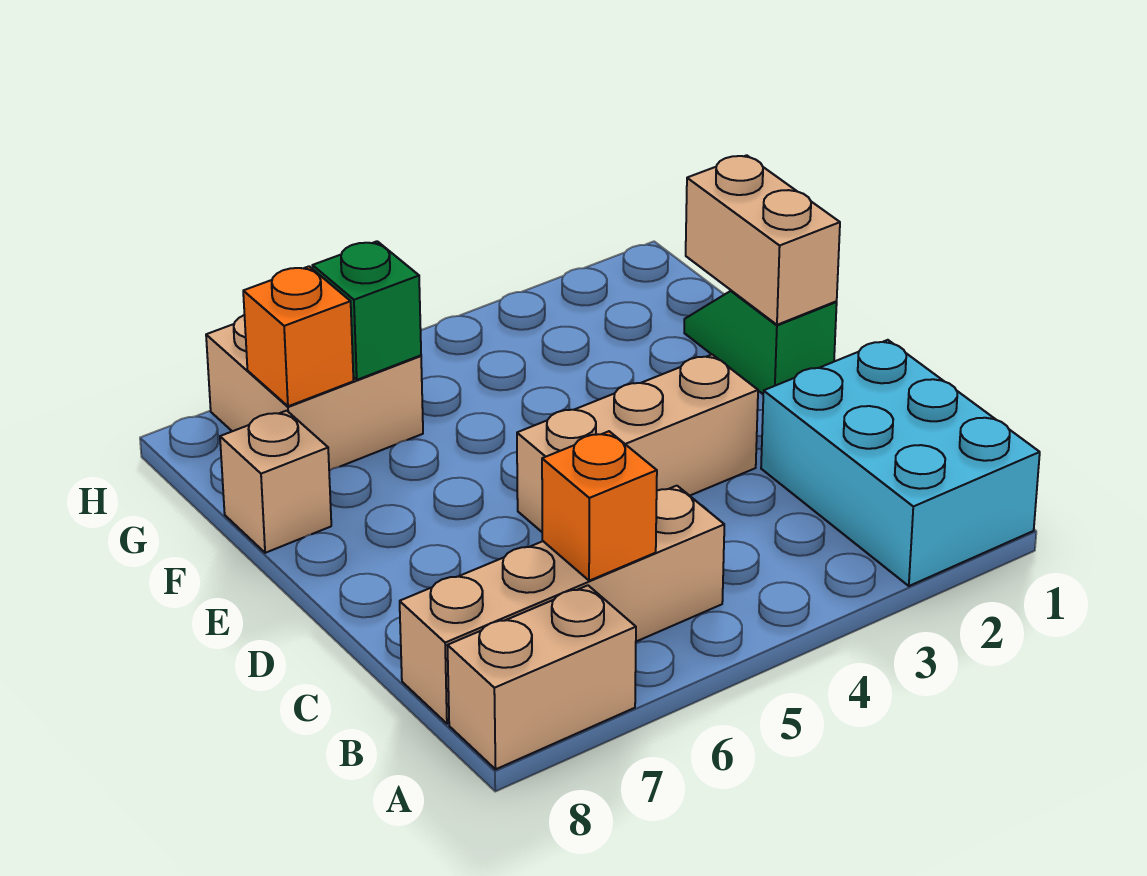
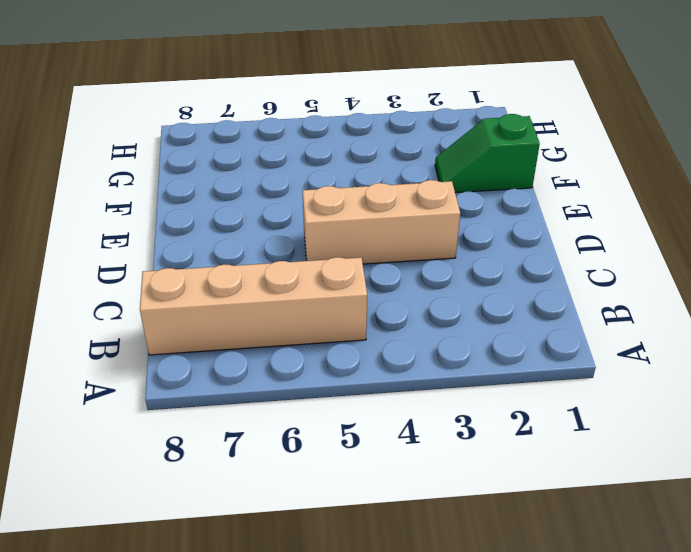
green slope F1:F2 level 1 top 1 -> green slope E1:F1 level 1 top E
none -> cyan brick A1:C2 level 1
none -> tan brick A7:A8 level 1

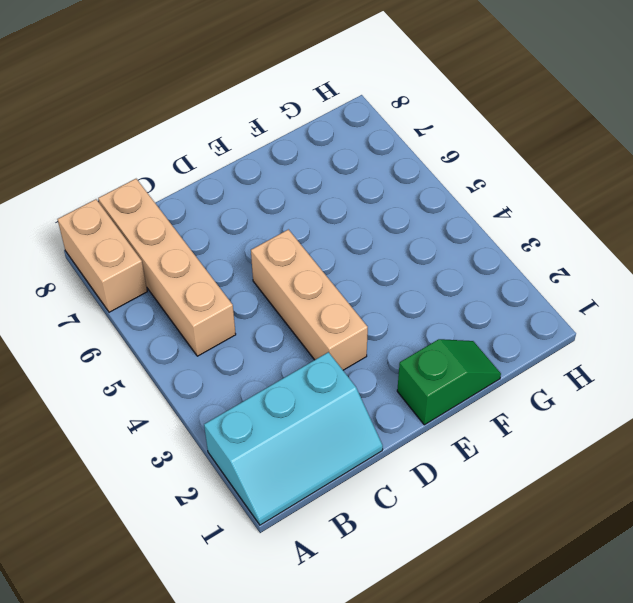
cyan slope A1:C2 level 1 top 2 -> cyan brick A1:C2 level 1
none -> tan brick F8 level 1
none -> tan brick G6:H7 level 1

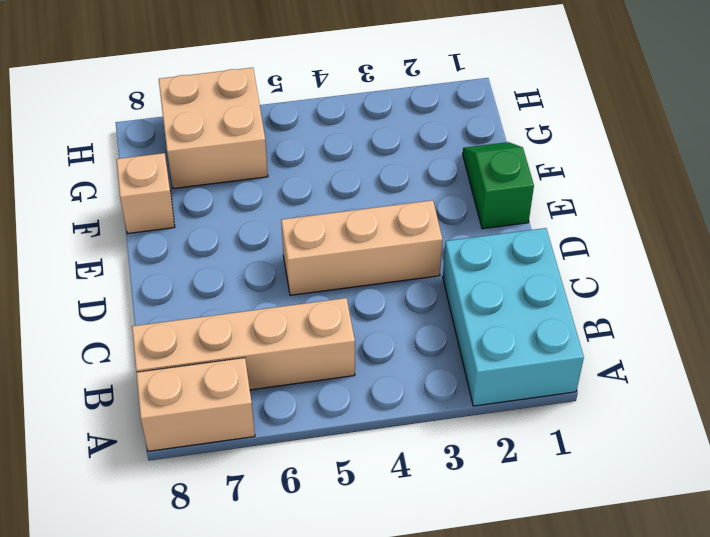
none -> orange brick B6 level 2
none -> tan brick E1:F1 level 2

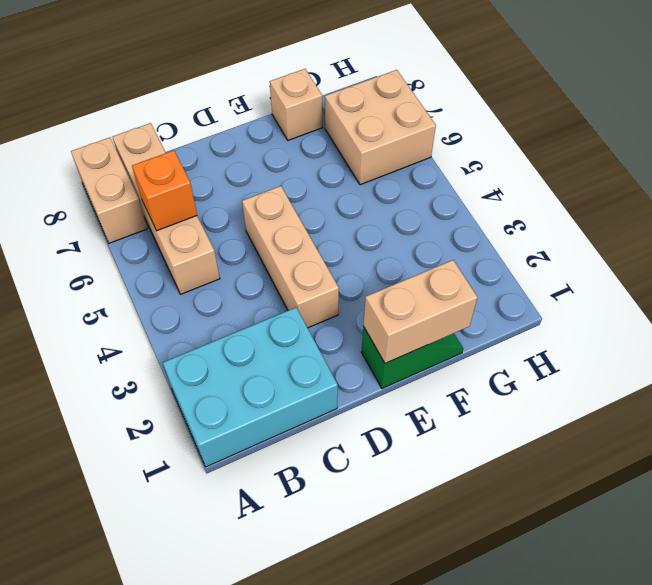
none -> green brick G6 level 2
none -> orange brick G7 level 2

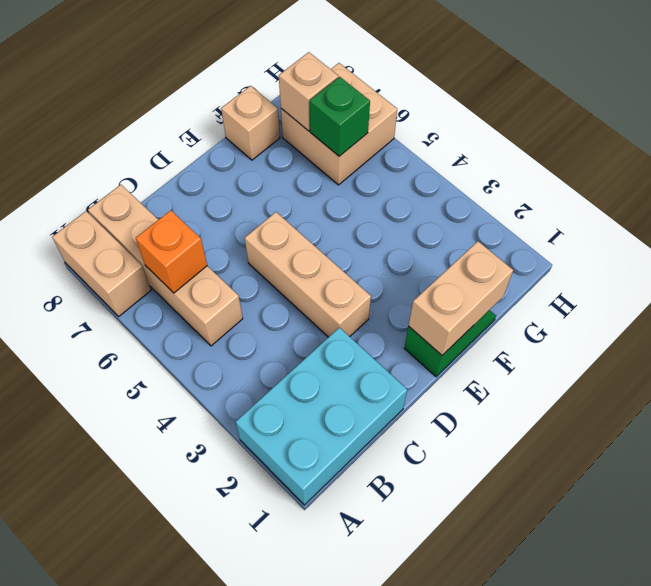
tan brick G7 level 2 -> orange brick G7 level 2

